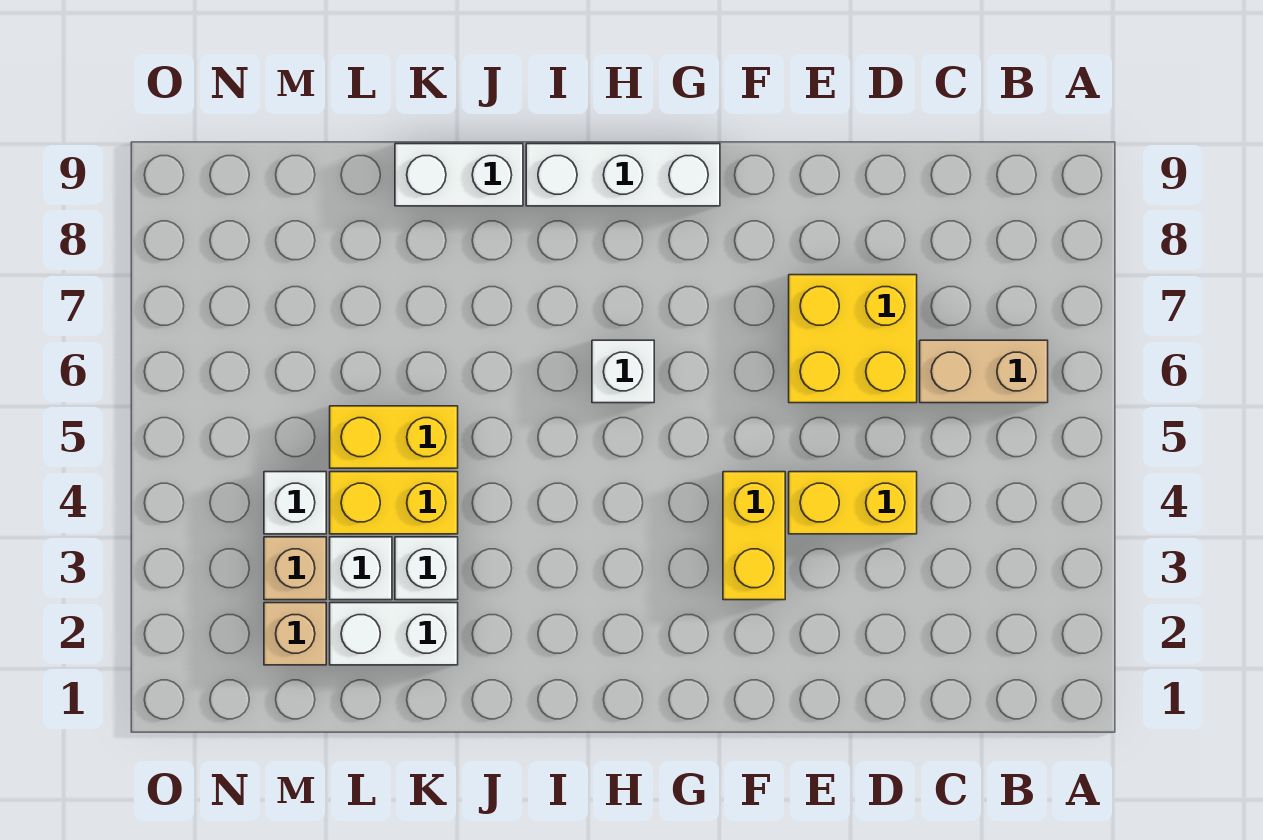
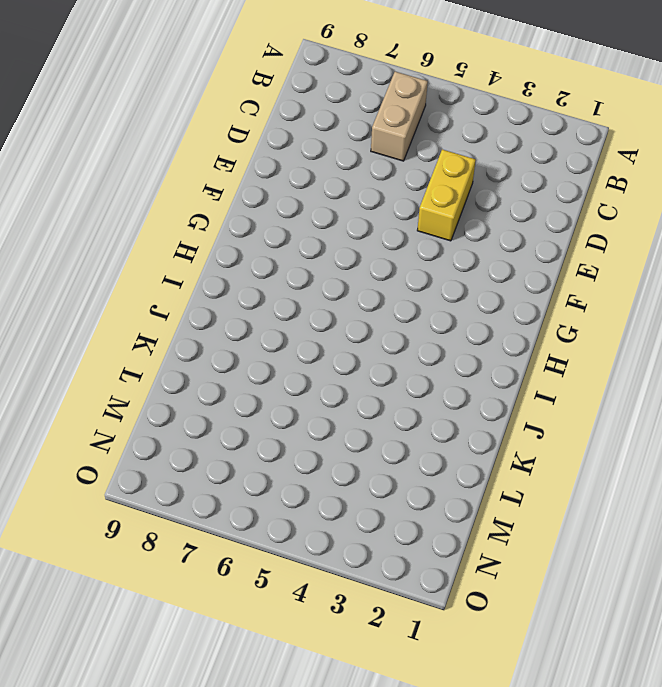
none -> yellow brick D6:E7 level 1
none -> yellow brick F3:F4 level 1
none -> white brick G9:I9 level 1

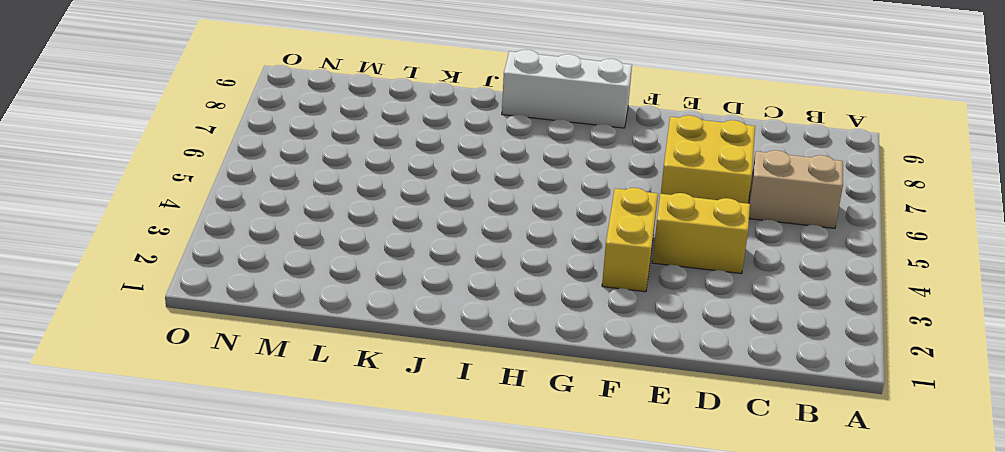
none -> white brick H6 level 1
none -> white brick J9:K9 level 1
none -> white brick K2:L2 level 1

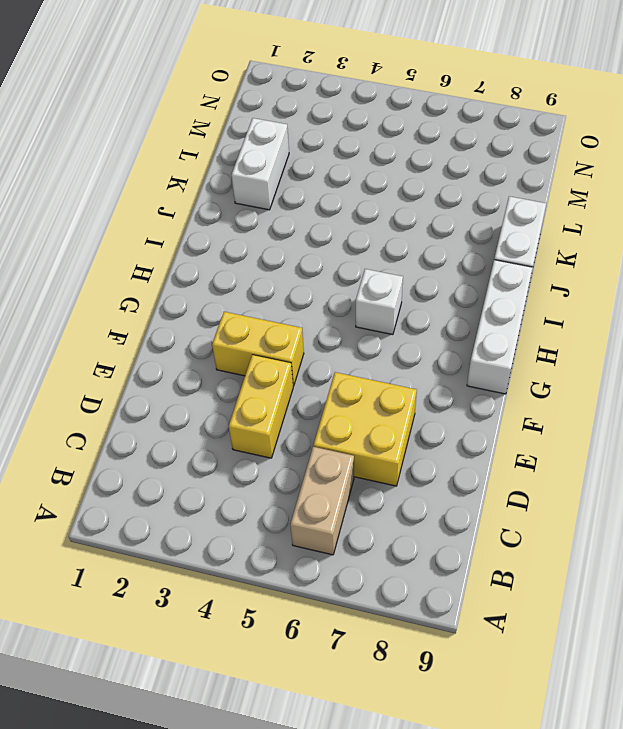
none -> white brick K3 level 1
none -> yellow brick K4:L4 level 1
none -> yellow brick K5:L5 level 1

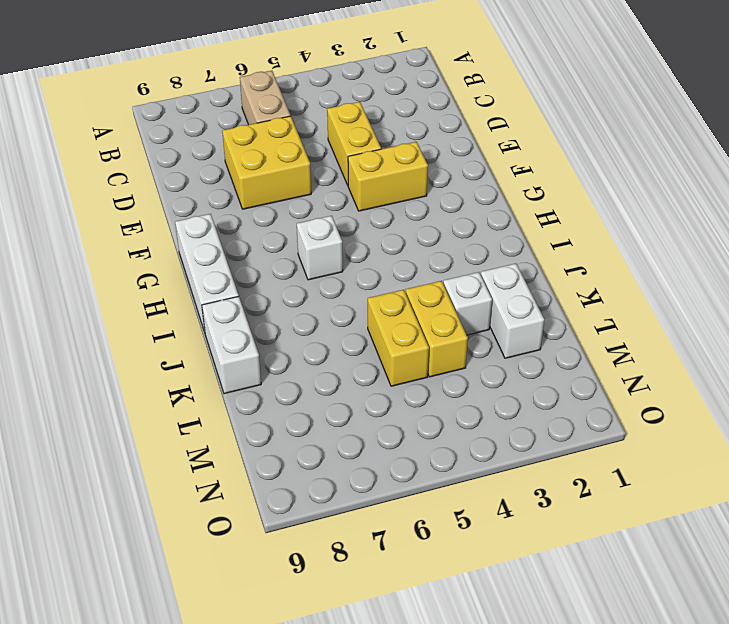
none -> white brick L3 level 1
none -> tan brick M2 level 1
none -> tan brick M3 level 1

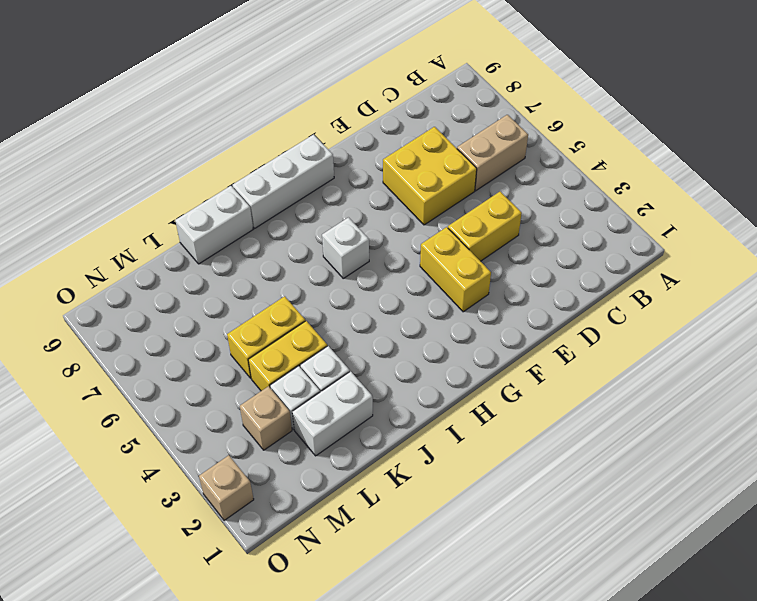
tan brick O2 level 1 -> tan brick M2 level 1
none -> white brick M4 level 1

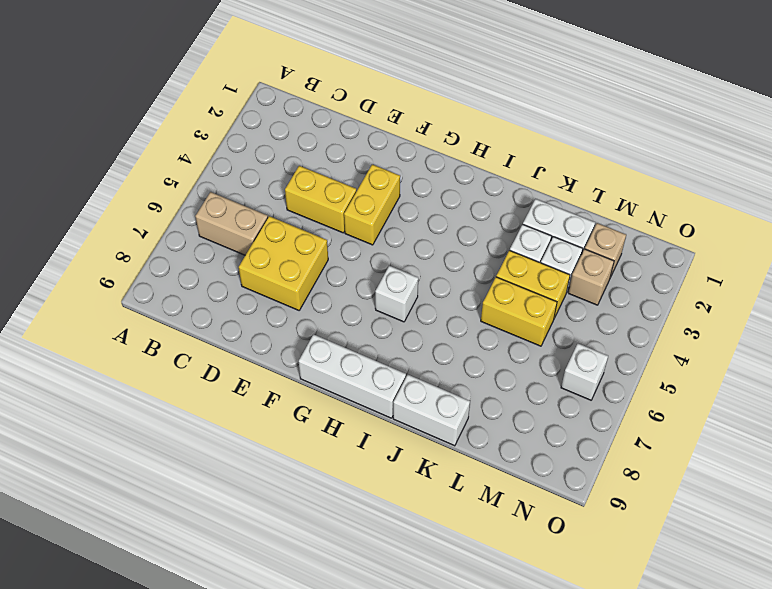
white brick N6 level 1 -> white brick M4 level 1

